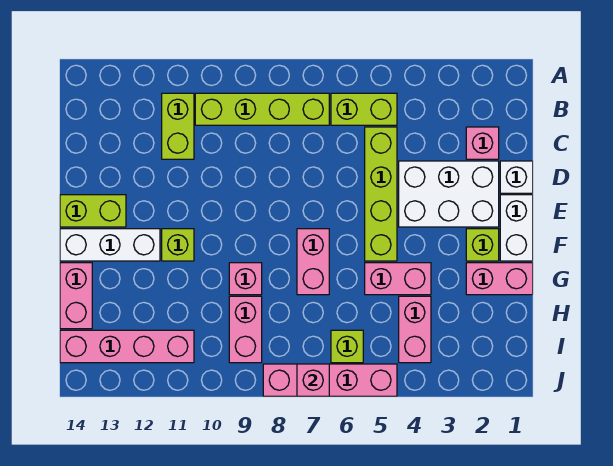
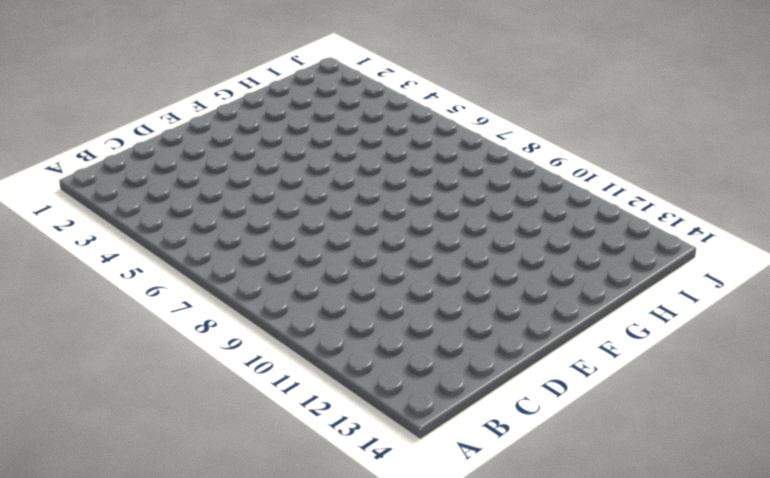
none -> lime brick B5:B6 level 1
none -> lime brick B7:B10 level 1
none -> lime brick B11:C11 level 1

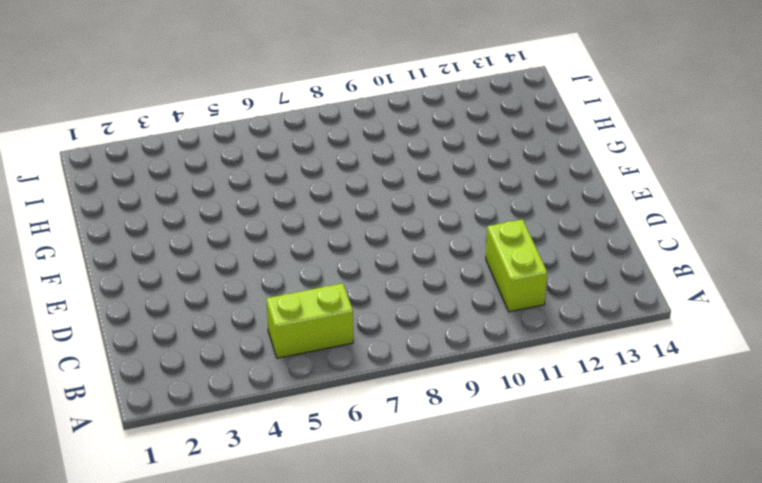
none -> lime brick B7:B10 level 1
none -> pink brick C2 level 1
none -> lime brick C5:F5 level 1

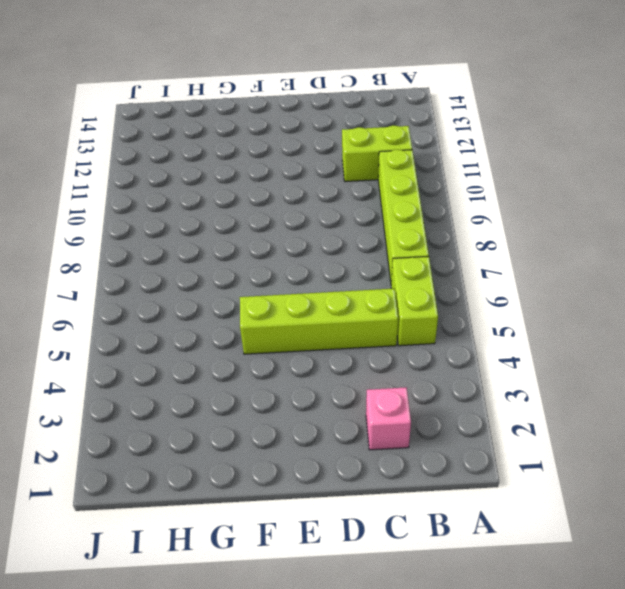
none -> white brick D1 level 1
none -> white brick D2:E4 level 1
none -> white brick E1:F1 level 1

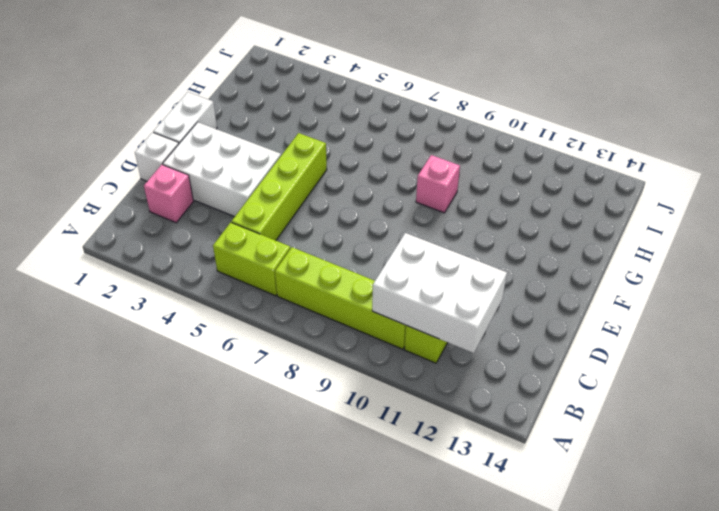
white brick B10:C12 level 2 -> none
none -> lime brick E13:E14 level 1
none -> lime brick F2 level 1
none -> pink brick F7:G7 level 1

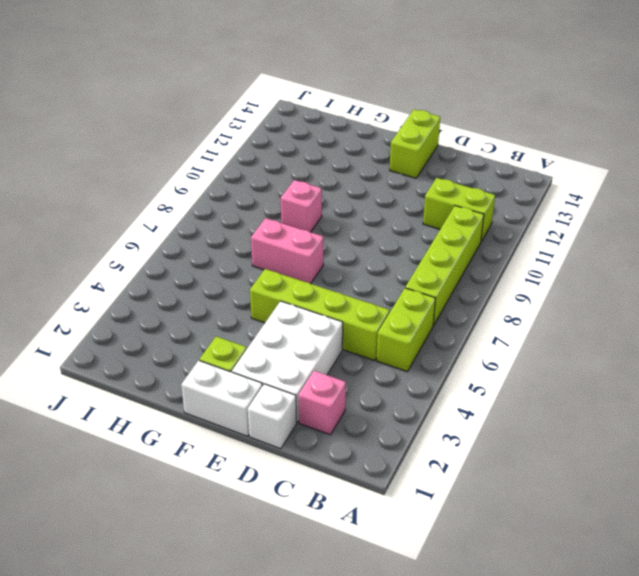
none -> lime brick F11 level 1
none -> white brick F12:F14 level 1
none -> pink brick G1:G2 level 1

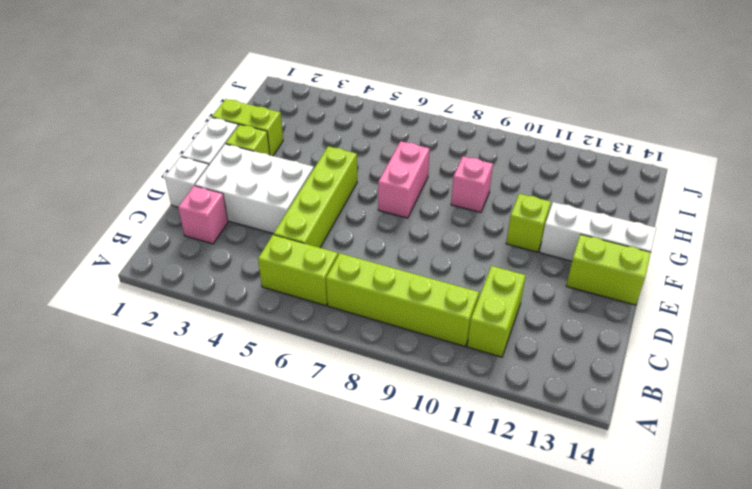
lime brick G1:G2 level 1 -> pink brick G1:G2 level 1
none -> pink brick G4:G5 level 1
none -> pink brick G14:H14 level 1
none -> pink brick H4:I4 level 1

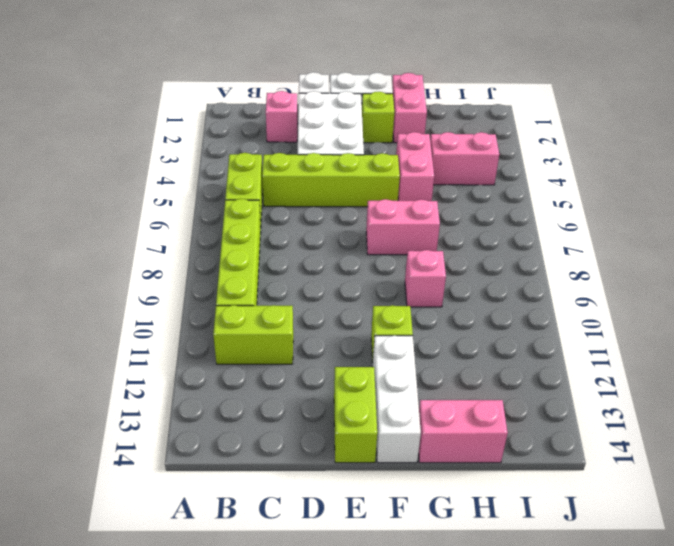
none -> pink brick H9:I9 level 1
none -> lime brick I6 level 1
none -> pink brick I11:I14 level 1

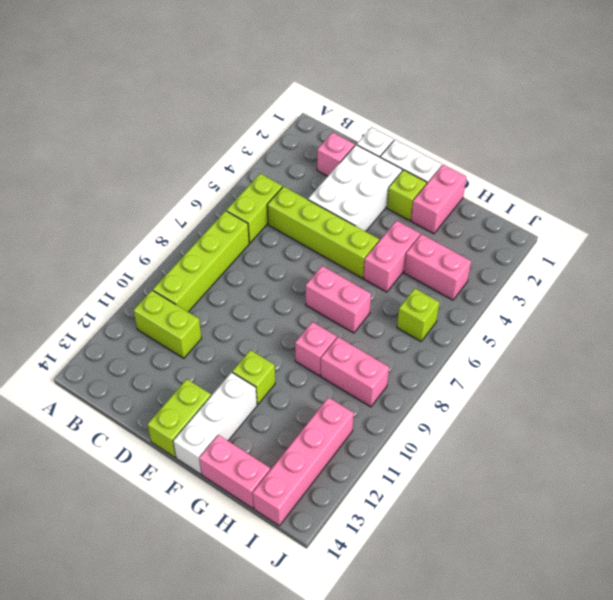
none -> pink brick J5:J8 level 1
none -> pink brick J7 level 2

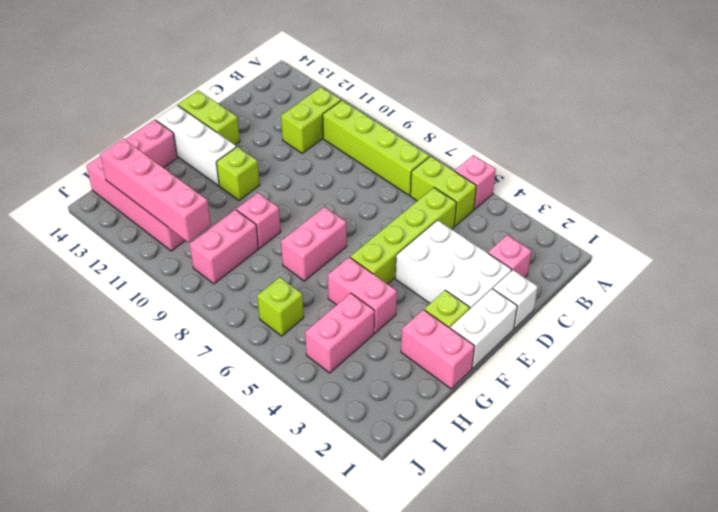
pink brick A5 level 1 -> pink brick J7 level 2
pink brick I10:I13 level 2 -> pink brick J5:J8 level 1

